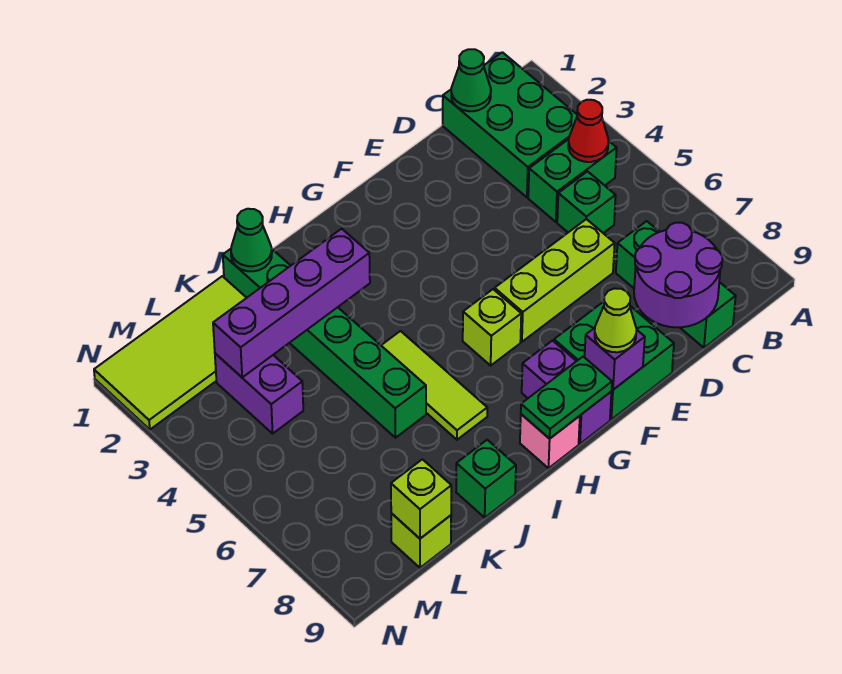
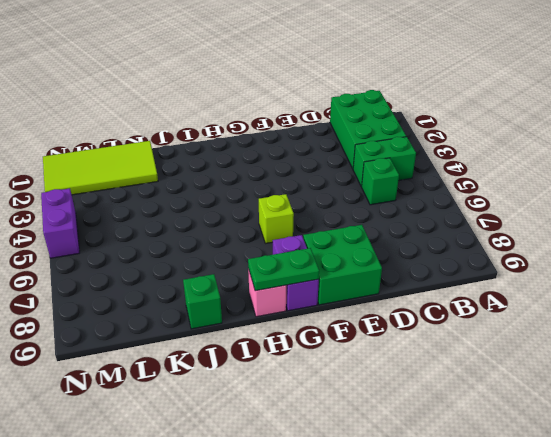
purple brick N4:N5 level 1 -> purple brick L3:L4 level 1
none -> green brick C7:C9 level 1
none -> lime brick D6:F6 level 1
none -> lime tile I5:I7 level 1

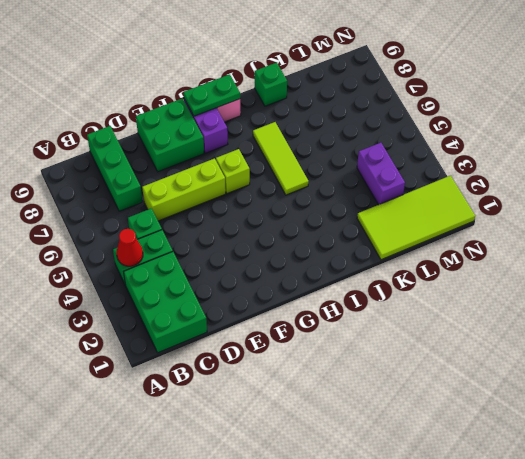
none -> green brick J1:J6 level 1
none -> lime brick L9 level 1
none -> green cone C1 level 2

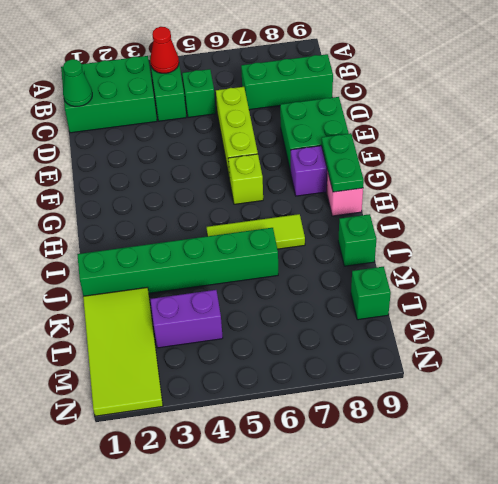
green brick L9 level 1 -> lime brick L9 level 1
none -> purple round brick C8:D9 level 2
none -> purple brick F9 level 2
none -> purple brick I3:L3 level 2

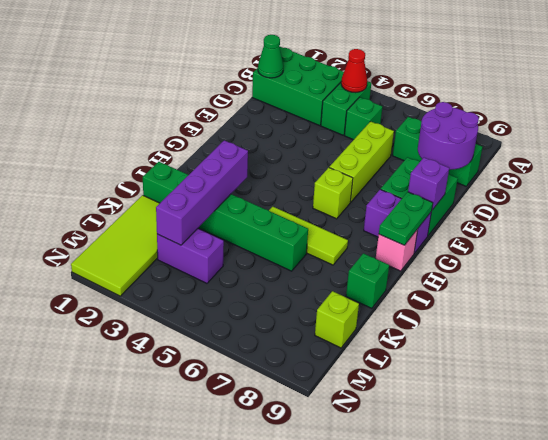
none -> green cone J1 level 2
none -> lime brick L9 level 2
none -> lime cone F9 level 3

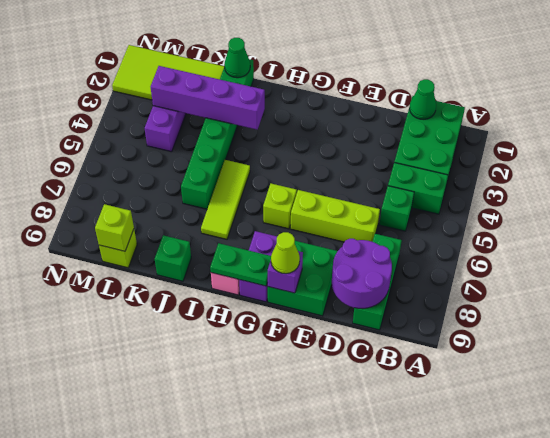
none -> red cone B4 level 2

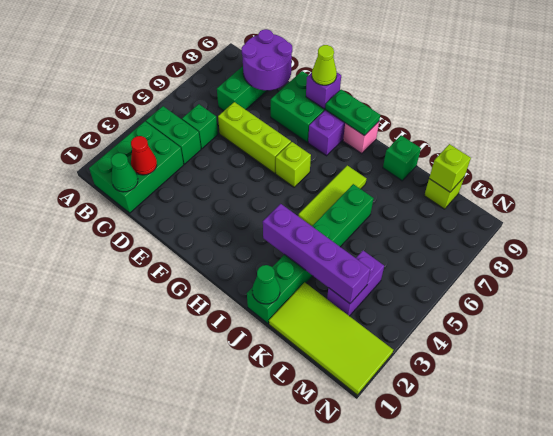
red cone C2 level 2 -> red cone B4 level 2

